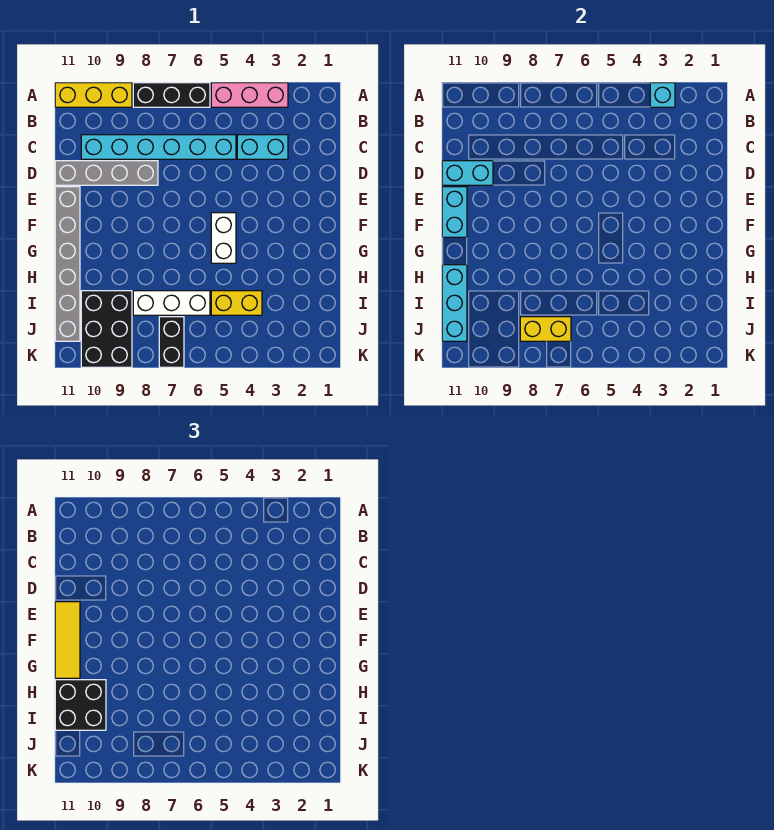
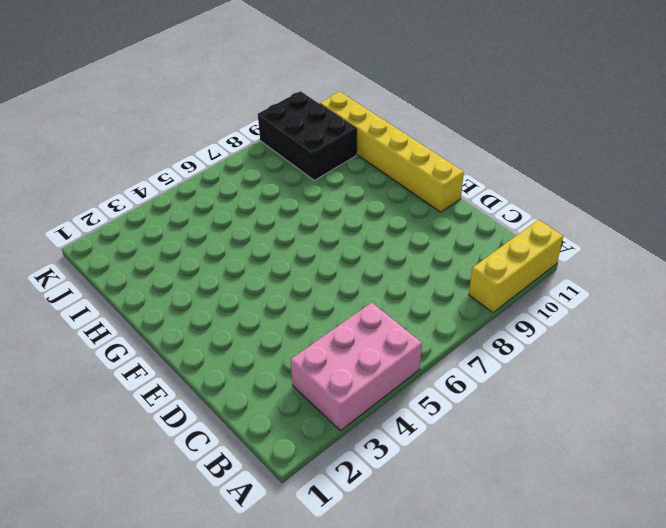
pink brick A3:B5 level 1 -> pink brick A3:A5 level 1
yellow brick E11:J11 level 1 -> grey brick E11:J11 level 1
none -> black brick A6:A8 level 1
none -> cyan brick C3:C4 level 1
none -> cyan brick C5:C10 level 1

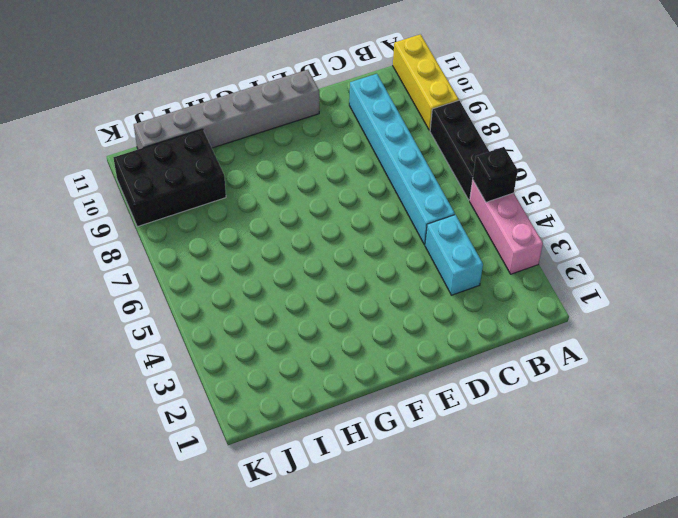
black brick A5 level 2 -> none
none -> grey brick D8:D11 level 1
none -> white brick F5:G5 level 1
none -> yellow brick I4:I5 level 1

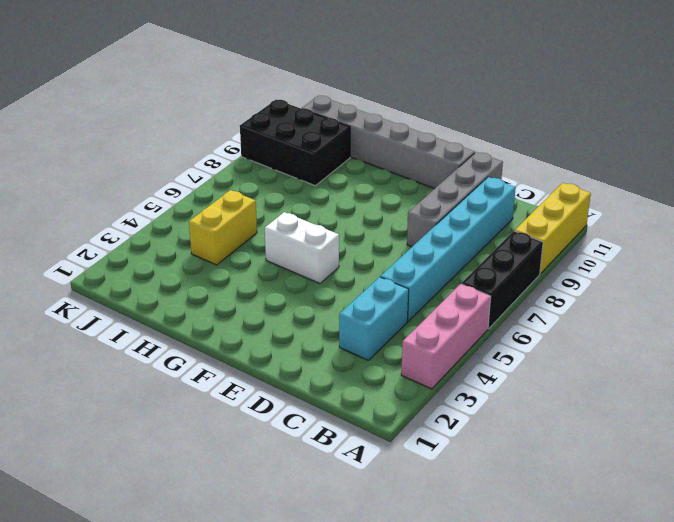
none -> white brick I6:I8 level 1
none -> black brick J7:K7 level 1
none -> cyan brick A3 level 2

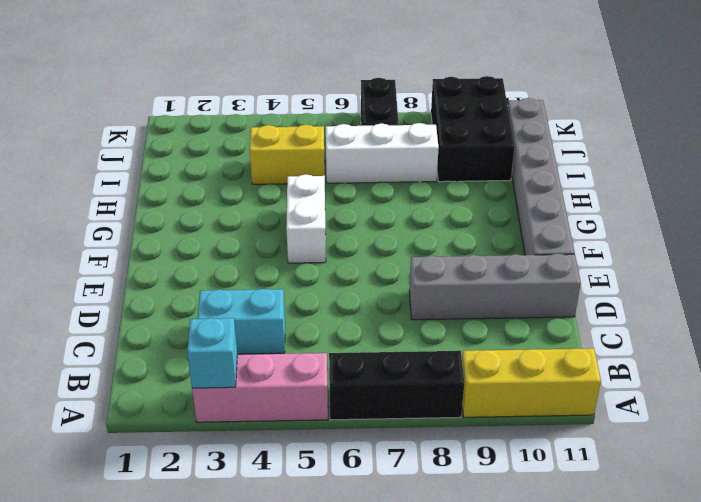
none -> cyan brick C5:C10 level 1
none -> cyan brick D10:D11 level 2
none -> cyan brick E11:F11 level 2

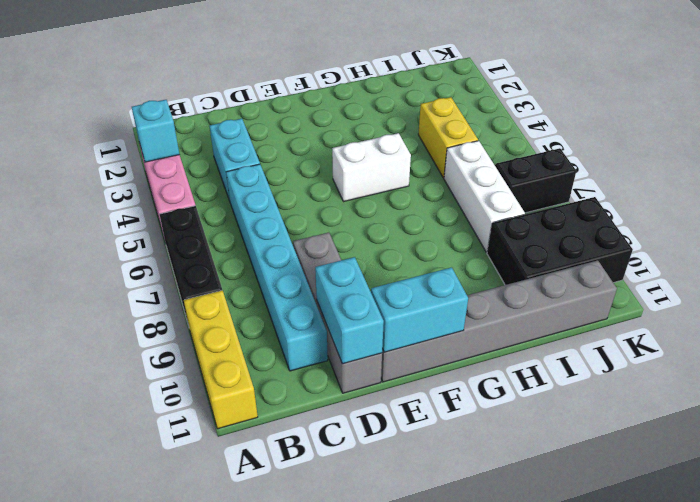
none -> cyan brick H11:J11 level 2
none -> yellow brick J7:J8 level 2
none -> yellow tile E11:G11 level 3

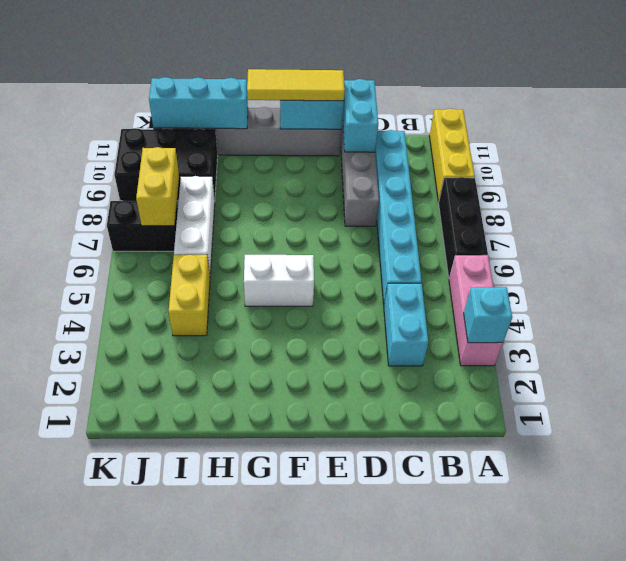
none -> black brick H10:I11 level 3

